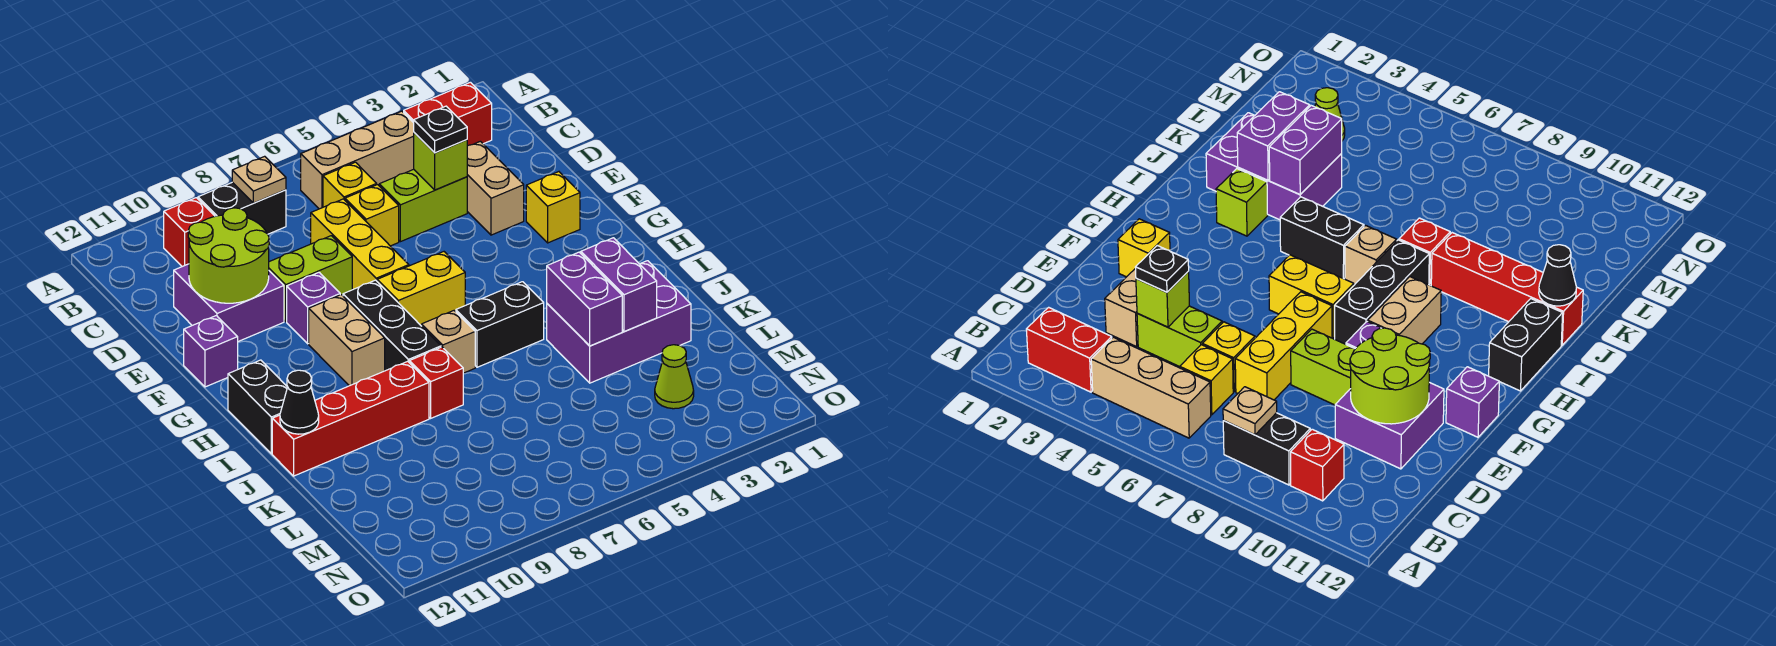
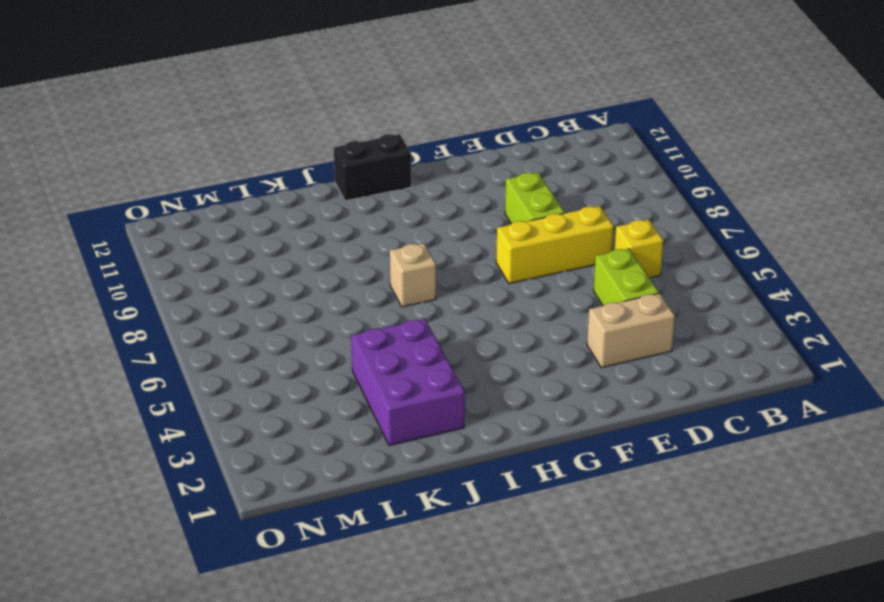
none -> red brick B2:B3 level 1
none -> tan brick B4:B6 level 1
none -> black brick B8:B9 level 1
none -> red brick B10 level 1

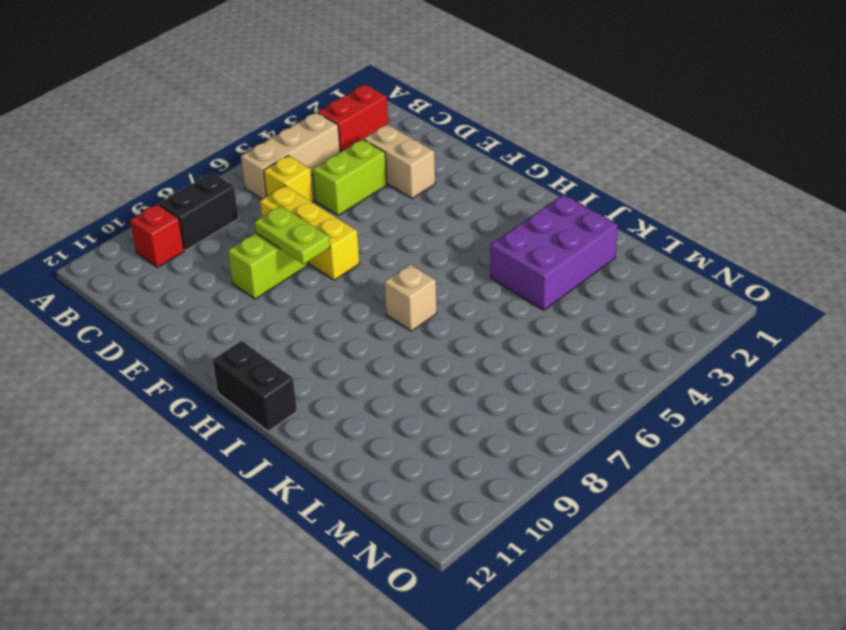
lime plate E8:F8 level 2 -> none
none -> yellow brick D6 level 1
none -> purple brick D10:E11 level 1
none -> yellow brick F2 level 1
none -> purple brick F9 level 1

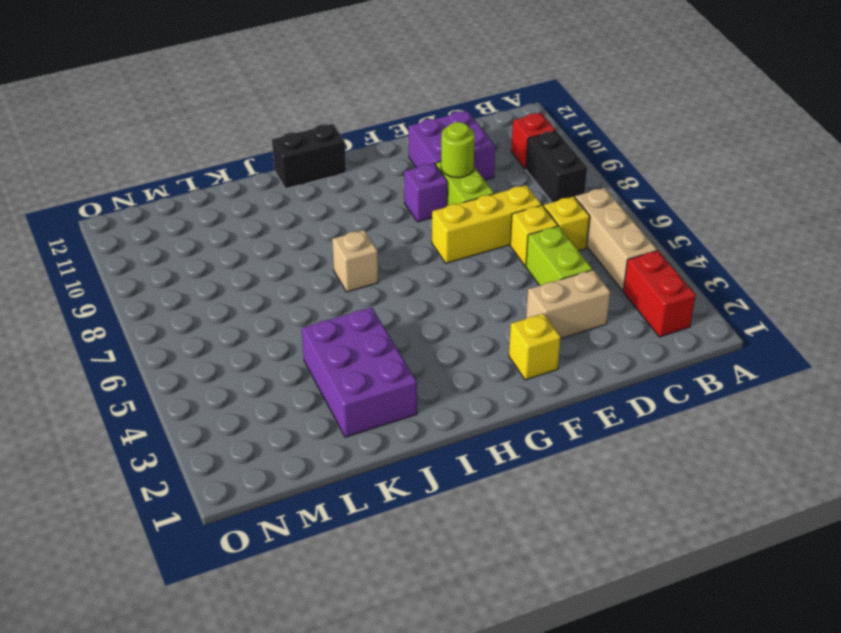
lime round brick E9 level 2 -> none
none -> purple brick F12 level 1
none -> yellow brick G6:G7 level 1
none -> black brick G8:I8 level 1
none -> tan brick G9:H9 level 1

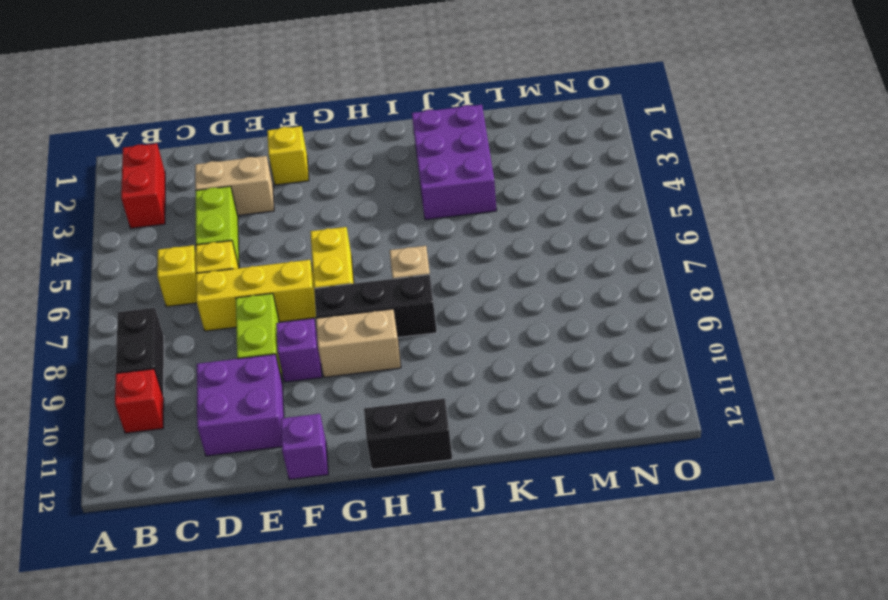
none -> tan brick B4:B6 level 1
none -> lime brick I3 level 1
none -> black brick I5:I6 level 1
none -> red brick J8 level 1

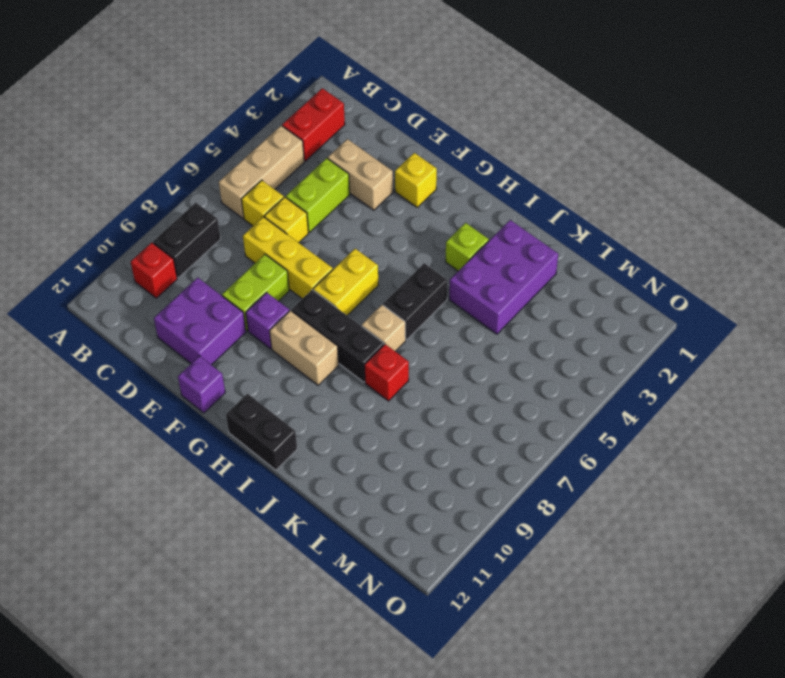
none -> red brick J9:J12 level 1
none -> lime cone M3 level 1
none -> tan plate B8 level 2
none -> lime brick D4 level 2

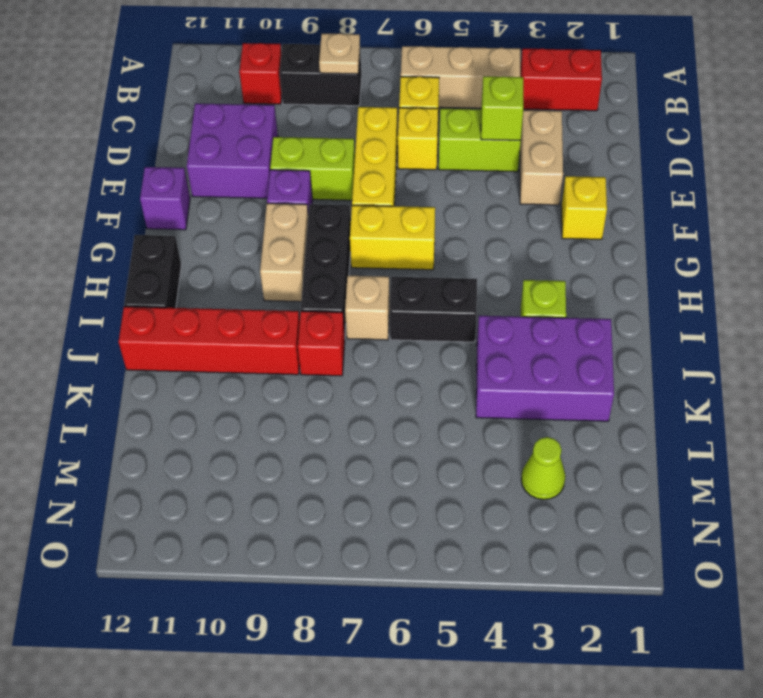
none -> lime round brick D10:E11 level 2
none -> purple brick J3:K3 level 2
none -> purple brick J4:K4 level 2
none -> black cone J12 level 2

